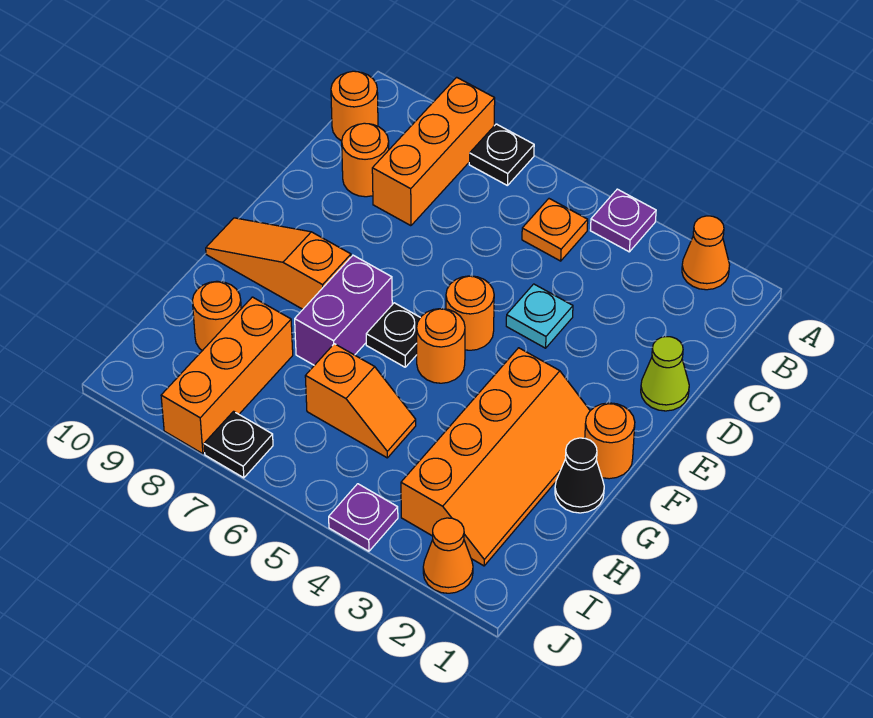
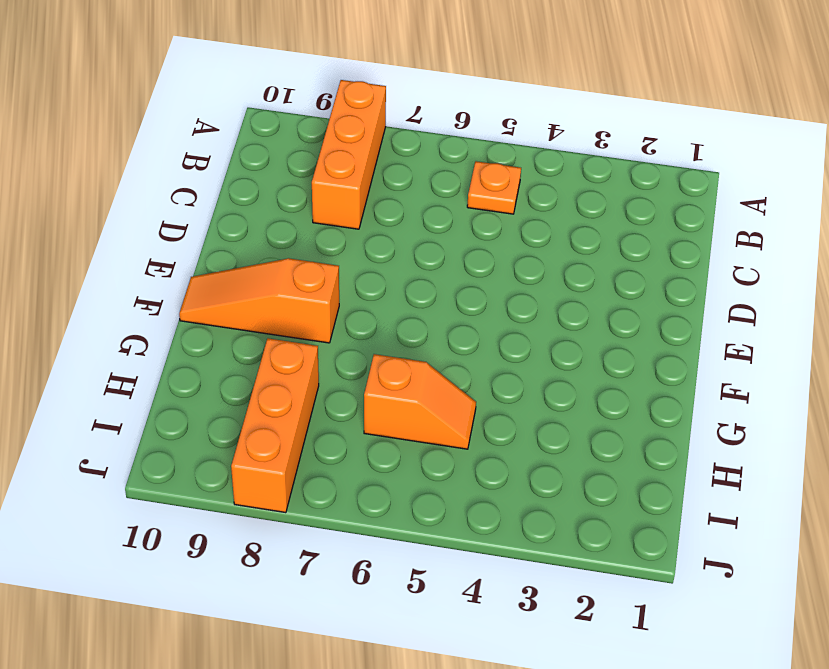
none -> orange cone A2 level 1
none -> purple plate A4 level 1
none -> black plate A7 level 1

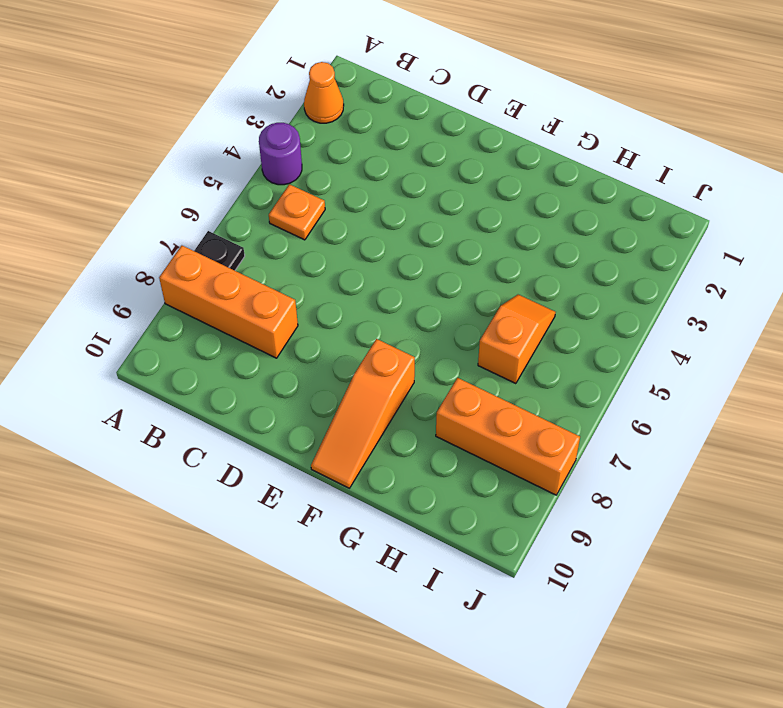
purple round brick A4 level 1 -> purple plate A4 level 1
none -> orange round brick B10 level 1
none -> orange round brick C9 level 1
none -> lime cone D1 level 1

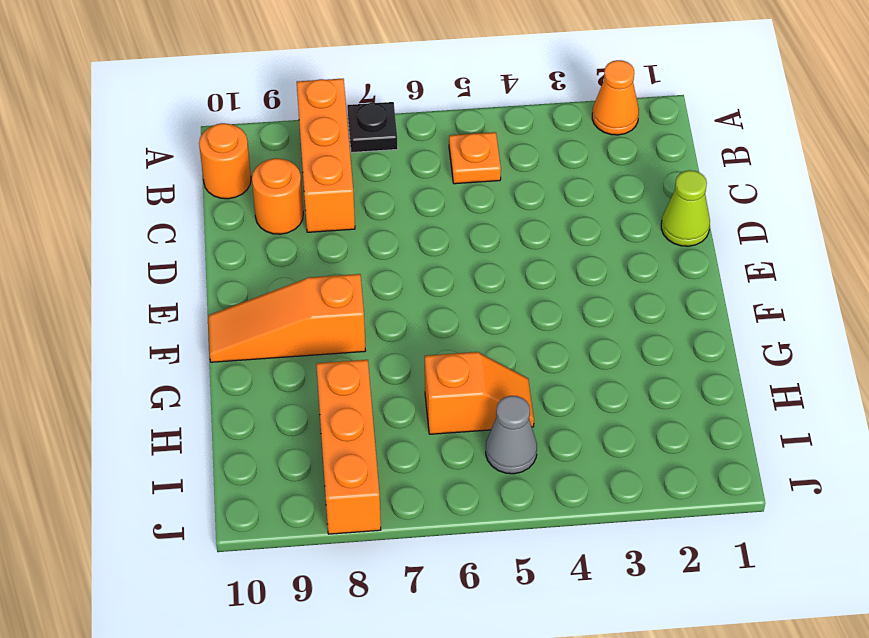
grey cone I5 level 1 -> none
none -> purple plate A4 level 1
none -> cyan plate D4 level 1
none -> orange round brick E5 level 1

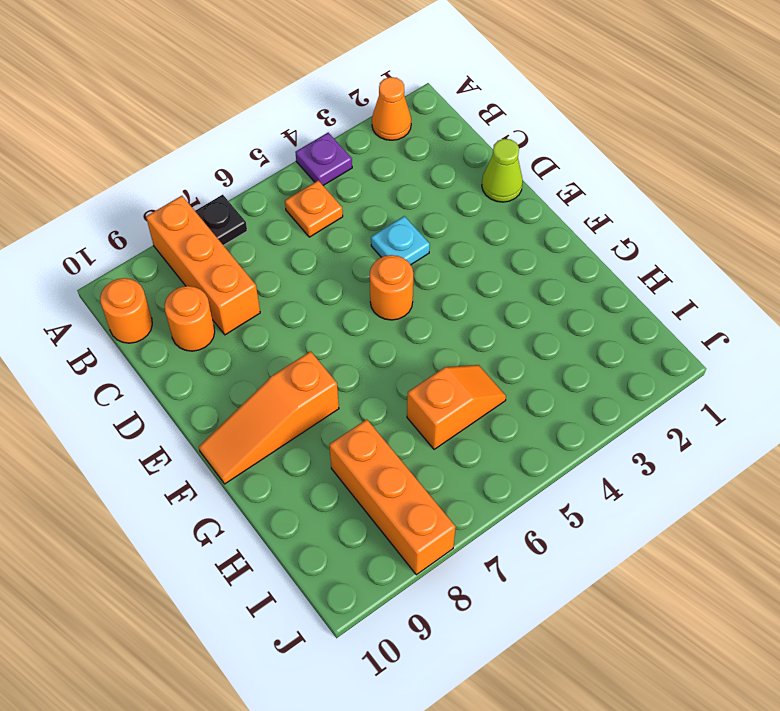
none -> orange round brick F1 level 1
none -> orange slope F2:I3 level 1 top 3
none -> orange round brick F5 level 1

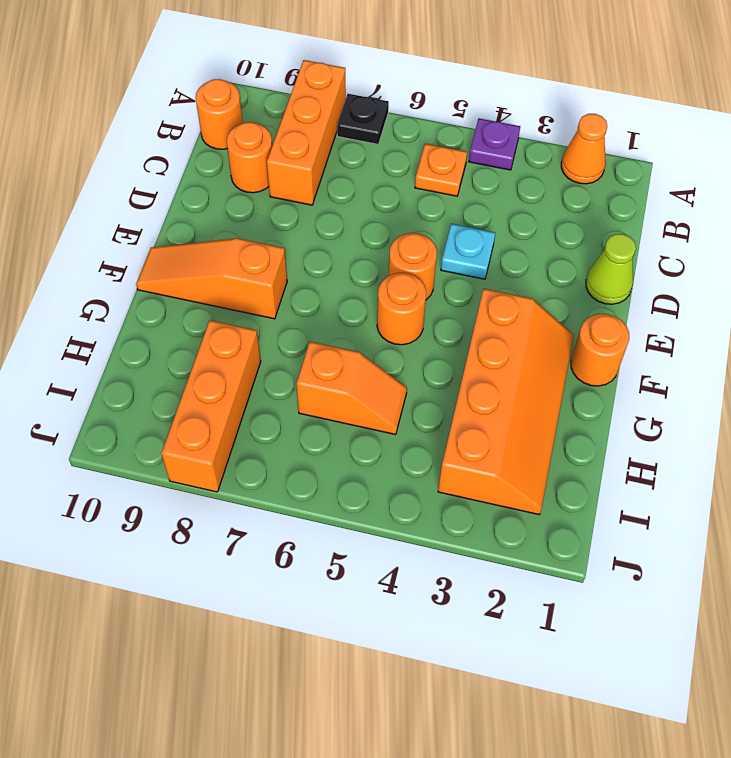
none -> black plate F6 level 1
none -> purple brick F7:G7 level 1
none -> black cone G1 level 1

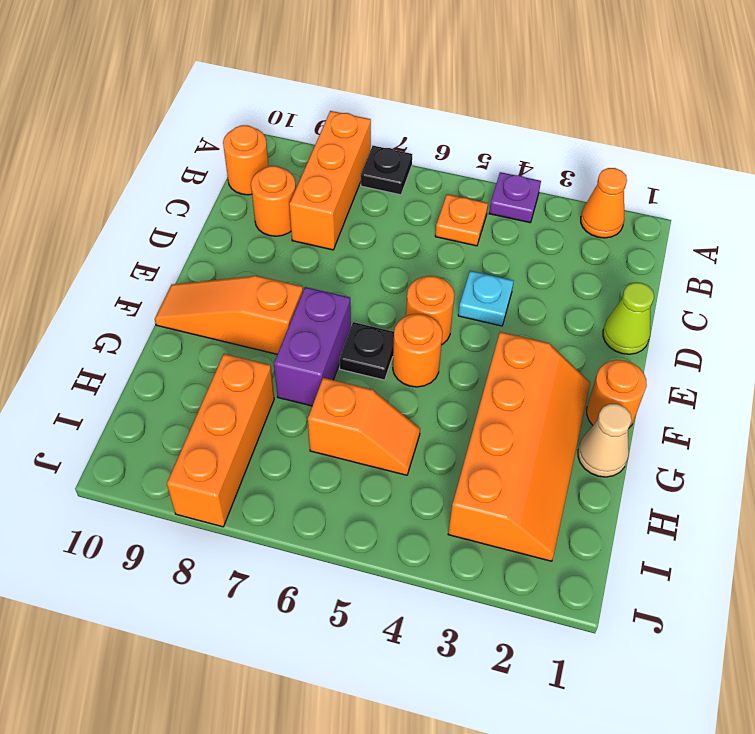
tan cone G1 level 1 -> black cone G1 level 1
none -> orange round brick H9 level 1
none -> orange cone J2 level 1
none -> purple plate J4 level 1

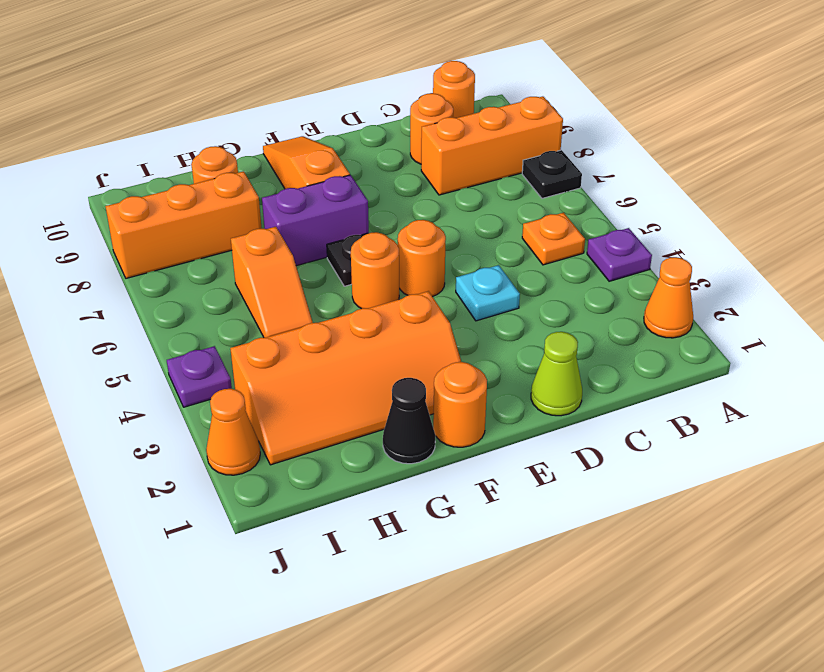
none -> black plate J7 level 1

